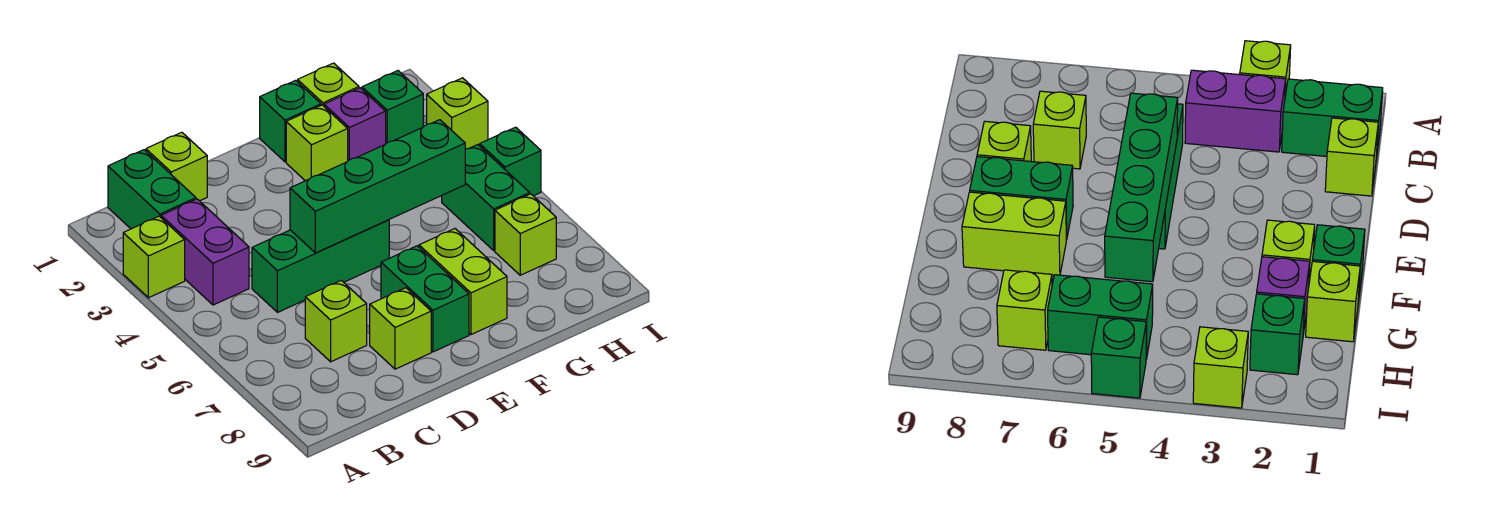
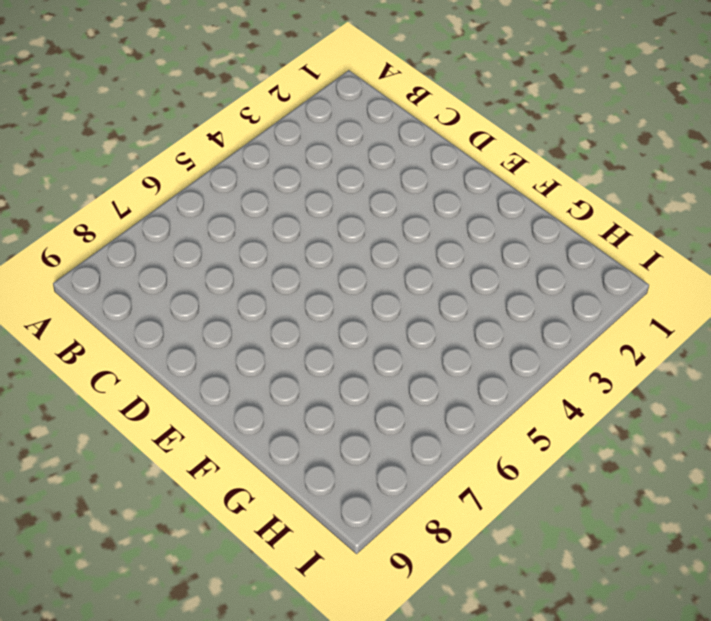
none -> lime brick A3 level 1
none -> green brick B1:B2 level 1
none -> purple brick B3:B4 level 1

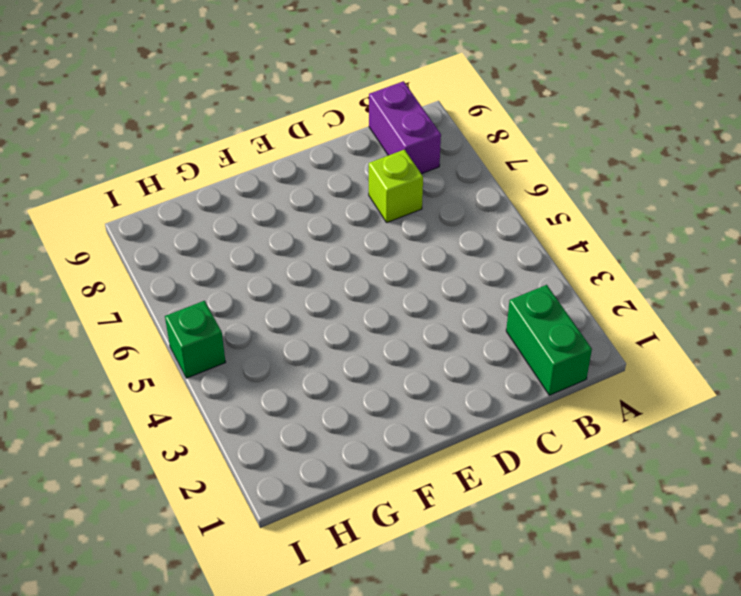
purple brick B8:B9 level 1 -> purple brick B3:B4 level 1
none -> lime brick A3 level 1
none -> lime brick C1 level 1
none -> green brick C5:E5 level 1

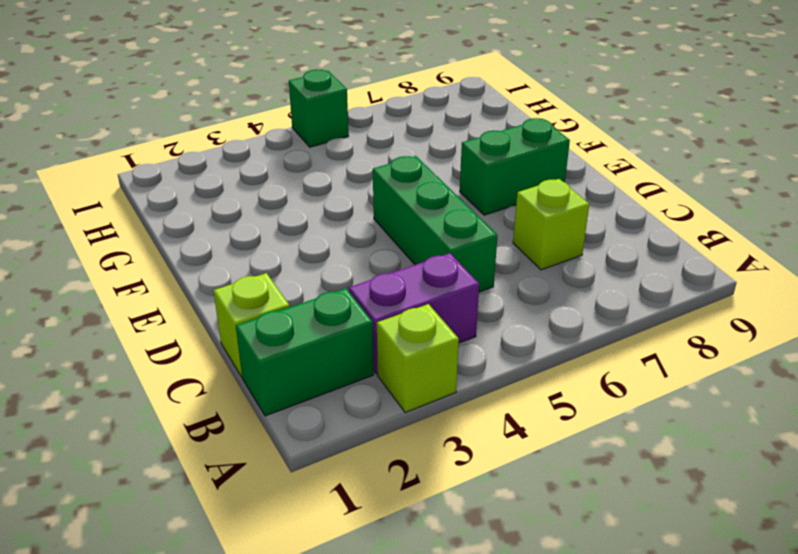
none -> lime brick D8 level 1
none -> green brick F1 level 1
none -> lime brick F2 level 1

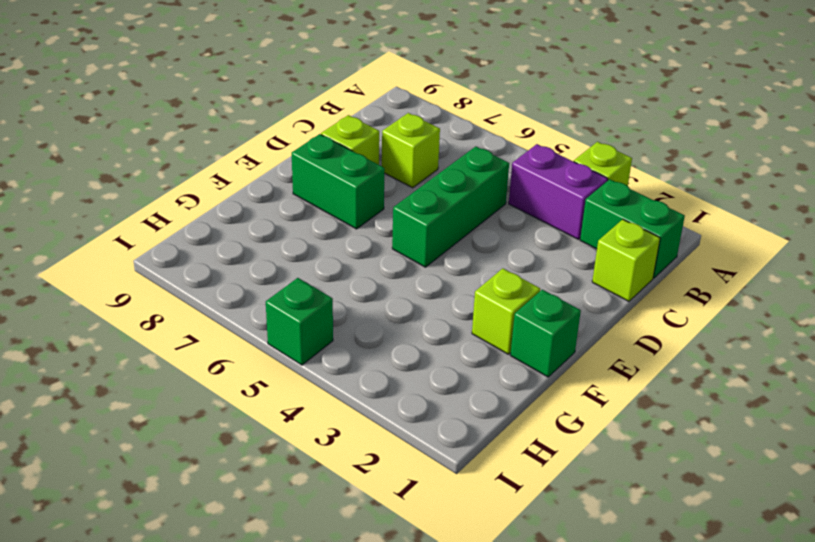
none -> lime brick F7:F8 level 1
none -> lime brick G1 level 1
none -> purple brick G2 level 1

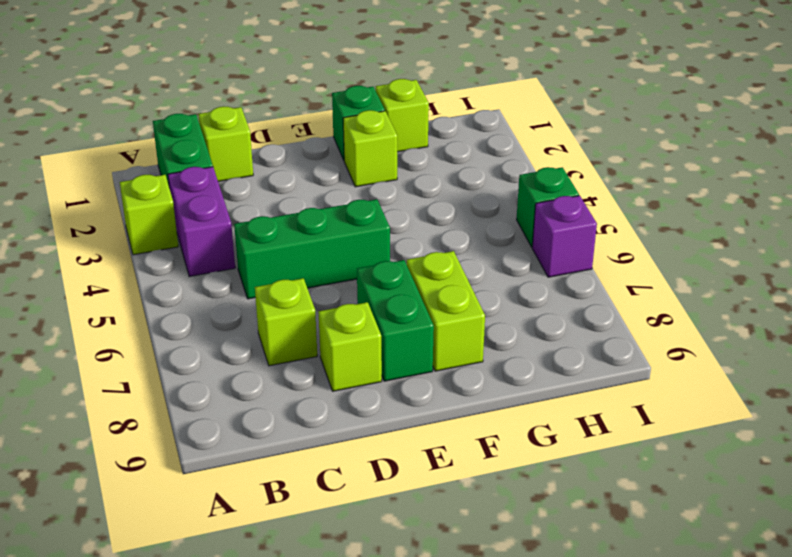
purple brick I6 level 1 -> purple brick G2 level 1
none -> green brick H2 level 1
none -> green brick H5:H6 level 1
none -> lime brick H7 level 1

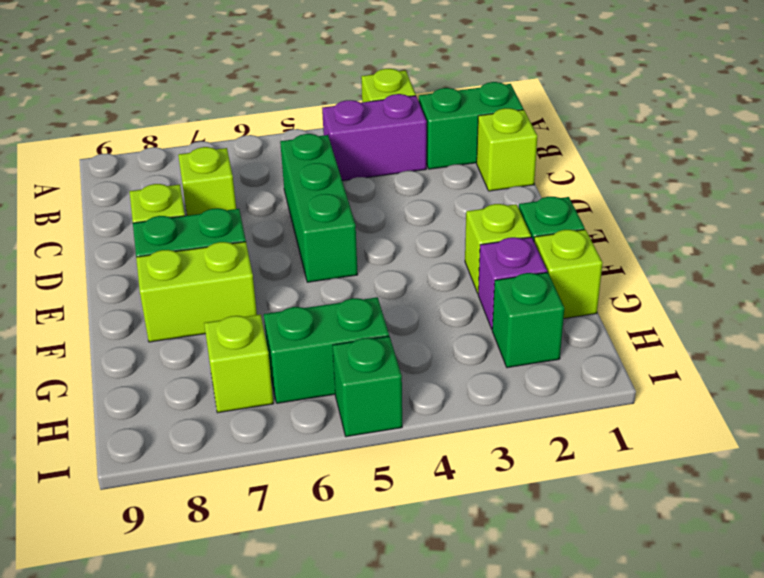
none -> lime brick I3 level 1
none -> green brick D5:G5 level 2

